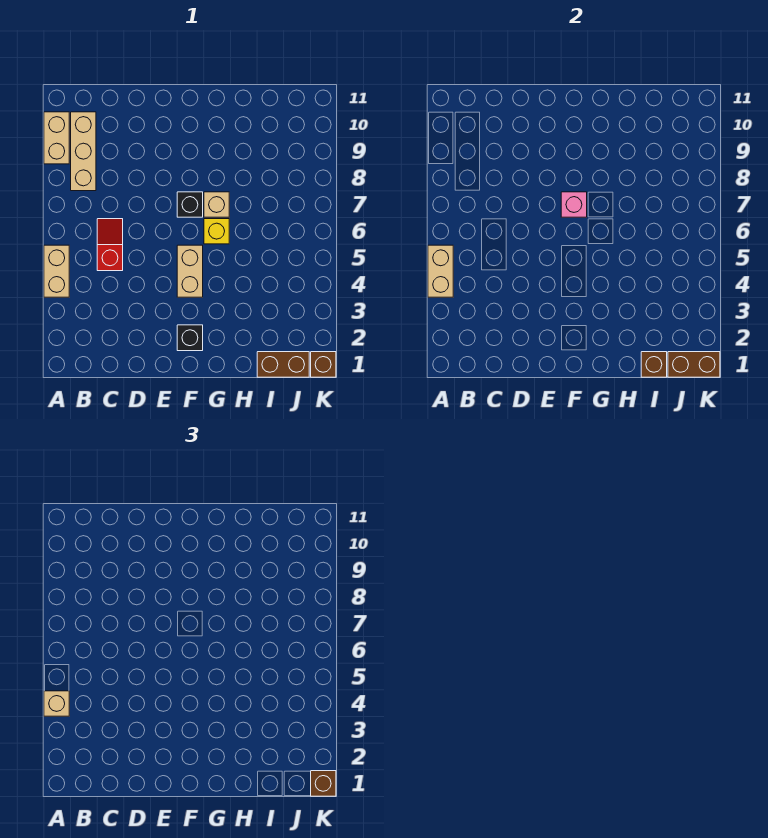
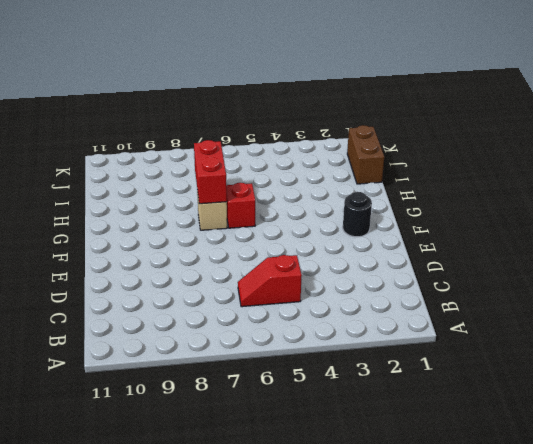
black round brick F2 level 1 -> black brick F2 level 1
red brick G6 level 1 -> yellow brick G6 level 1
red brick G7:H7 level 2 -> none
none -> tan brick A4:A5 level 1
none -> tan brick A9:A10 level 1
none -> tan brick B8:B10 level 1

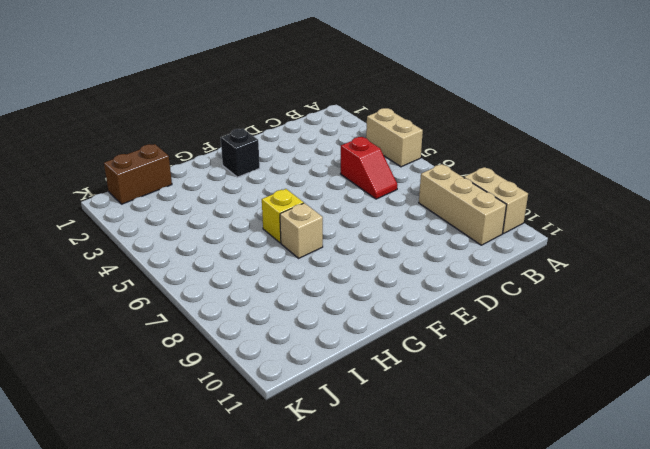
none -> tan brick F4:F5 level 1
none -> black brick F7 level 1
none -> brown brick K1 level 1

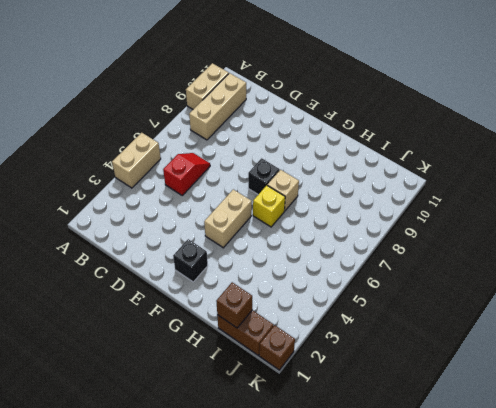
none -> tan brick A4:A5 level 2
none -> pink brick F7 level 2
none -> brown brick J1:K1 level 2

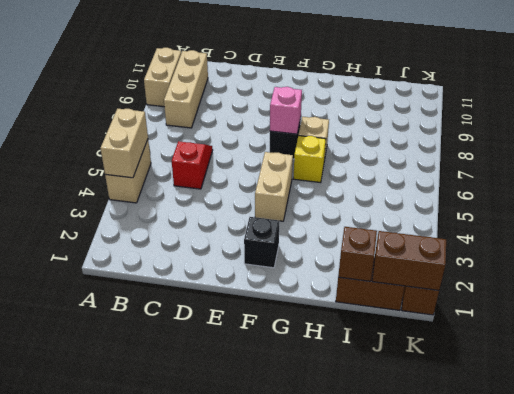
none -> tan brick A4 level 3
none -> brown brick K1 level 3

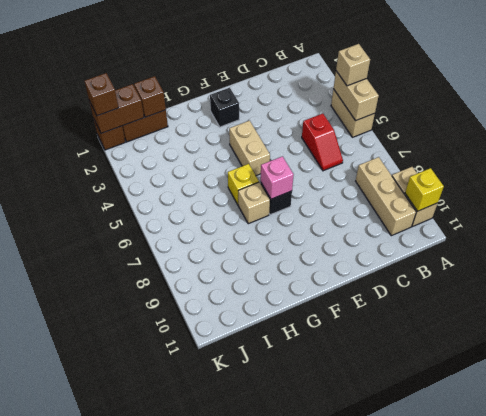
yellow brick A10 level 2 -> none

